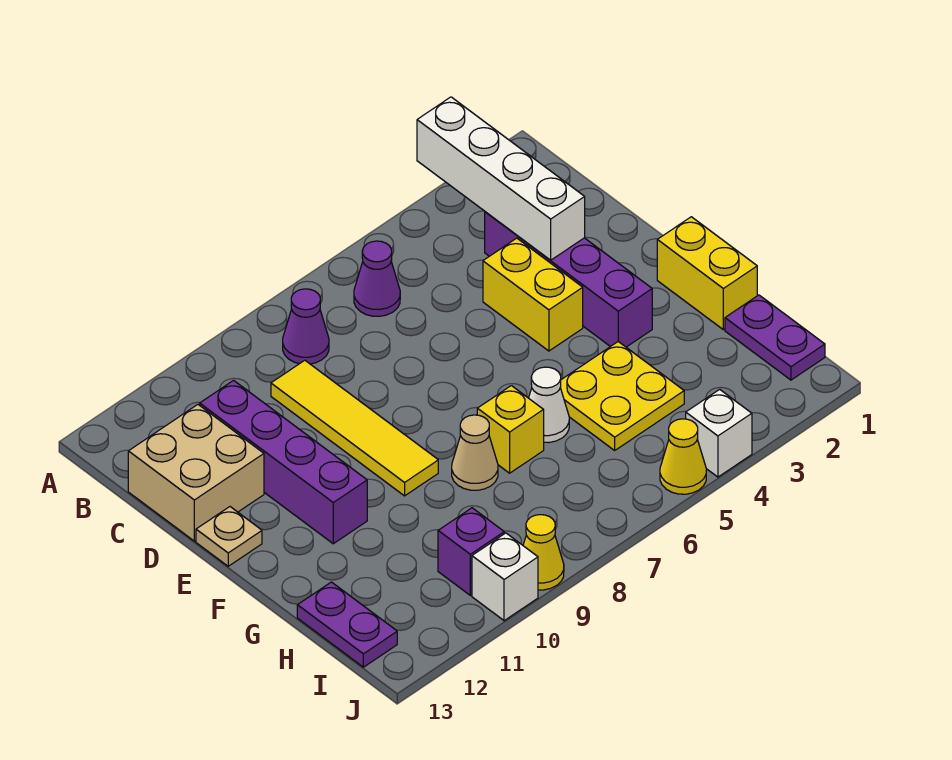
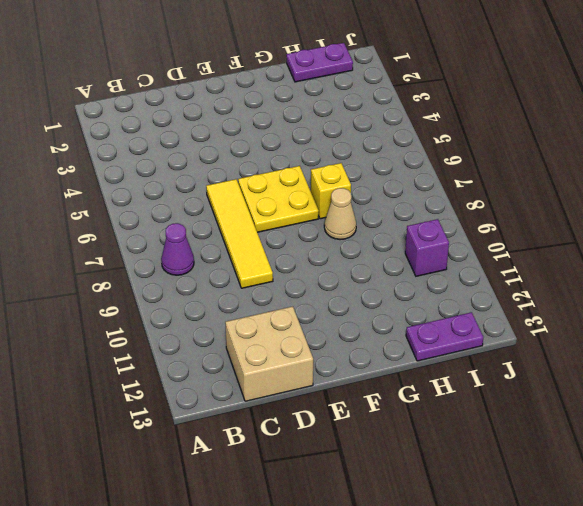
yellow tile D6:D9 level 1 -> yellow tile C9:F9 level 1
yellow plate E6:F7 level 1 -> yellow plate G4:H5 level 1
none -> purple cone B6 level 1
none -> purple brick C3:F3 level 1
none -> purple brick C11:F11 level 1

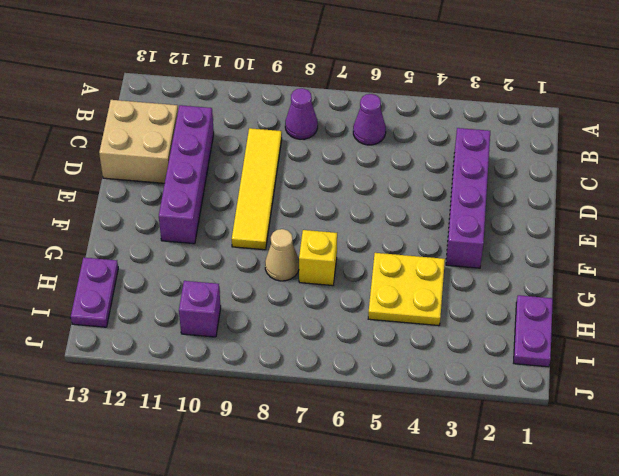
none -> yellow brick D4:E4 level 1
none -> tan plate E13 level 1
none -> yellow brick F1:G1 level 1

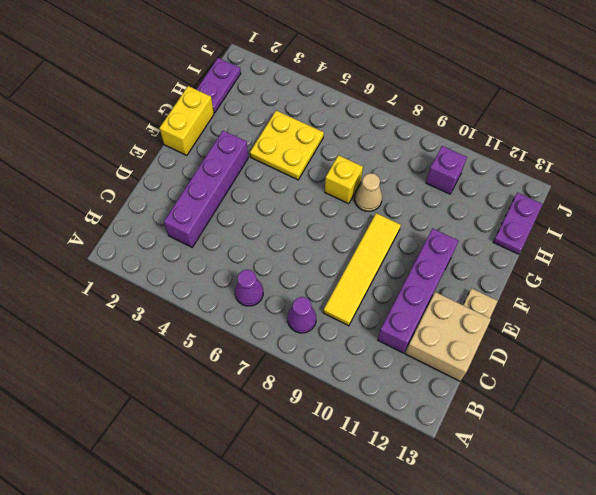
none -> yellow brick D4:E4 level 1
none -> white cone G6 level 1
none -> white brick J4 level 1

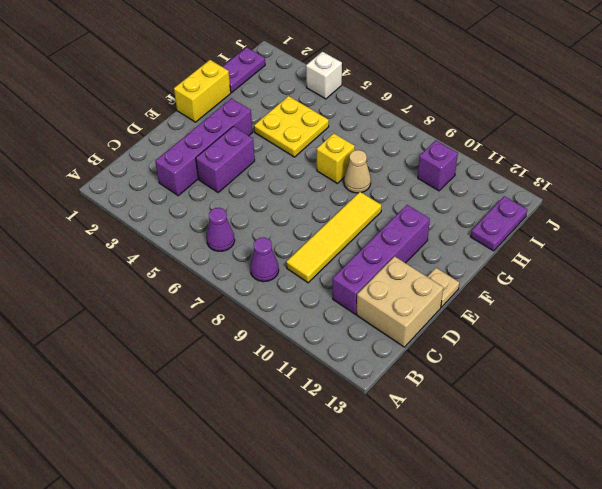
purple brick D4:E4 level 1 -> yellow brick D4:E4 level 1
none -> white cone G6 level 1
none -> yellow cone J5 level 1
none -> yellow cone J9 level 1

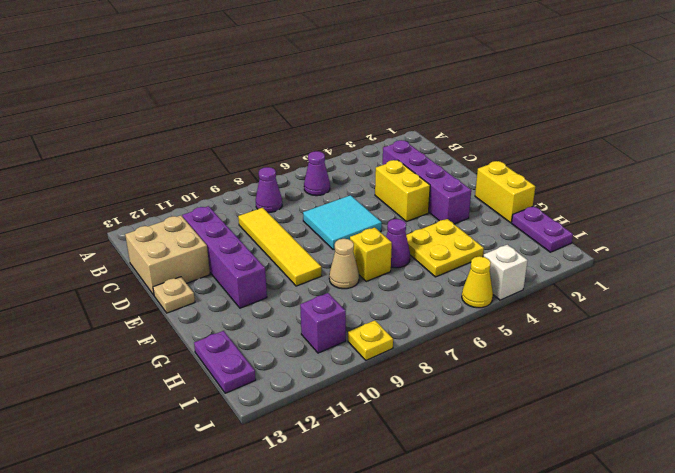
cyan tile D6:E7 level 1 -> none
purple cone G6 level 1 -> white cone G6 level 1
yellow plate J9 level 1 -> yellow cone J9 level 1
none -> white brick J10 level 1
none -> white brick A3:D3 level 2

